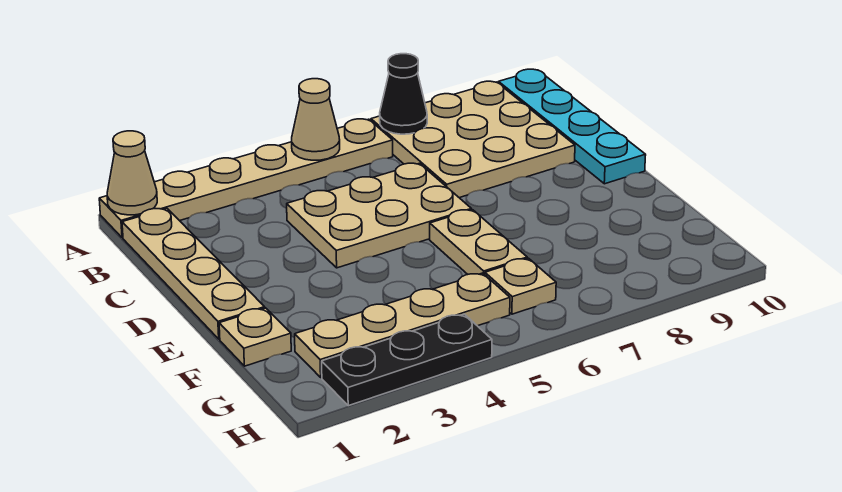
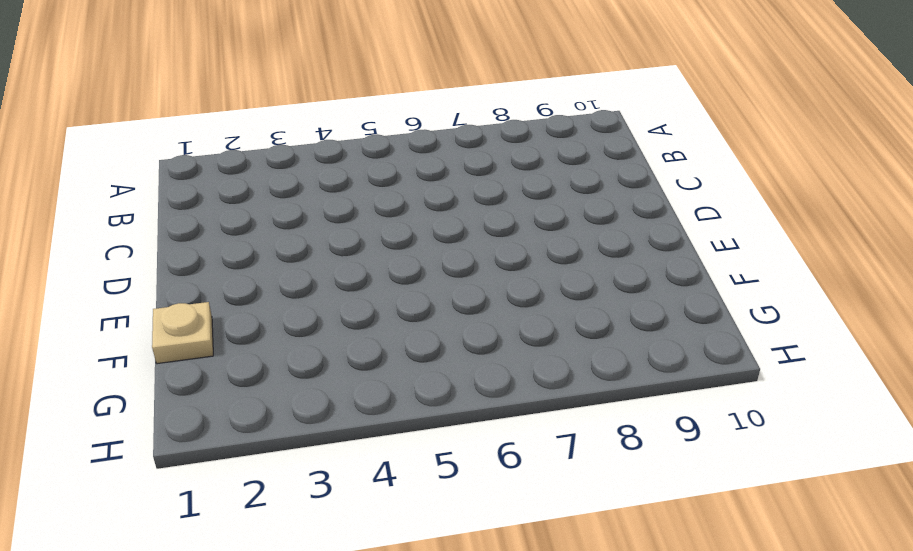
none -> tan plate A1:A6 level 1
none -> tan plate A7:C9 level 1
none -> cyan plate A10:D10 level 1

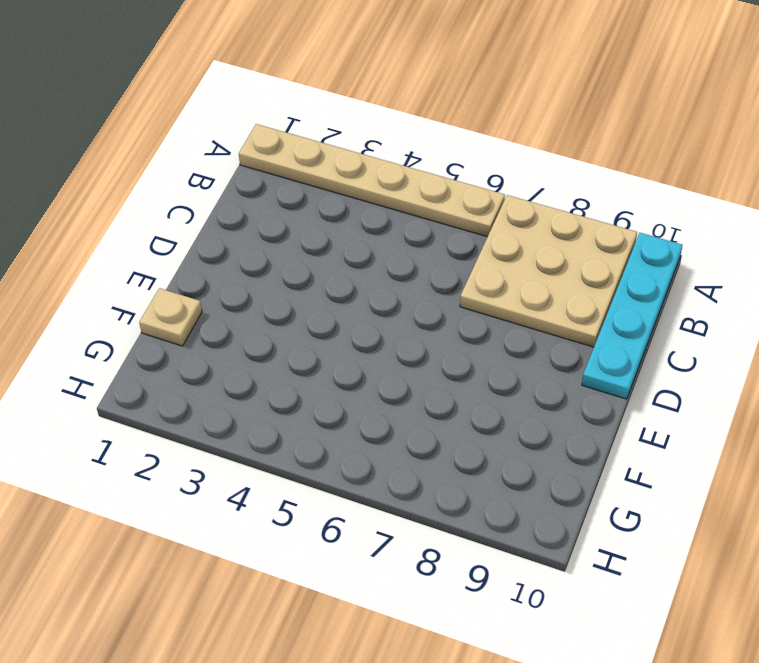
none -> tan plate B1:E1 level 1
none -> tan plate C4:D6 level 1
none -> tan plate E6:F6 level 1

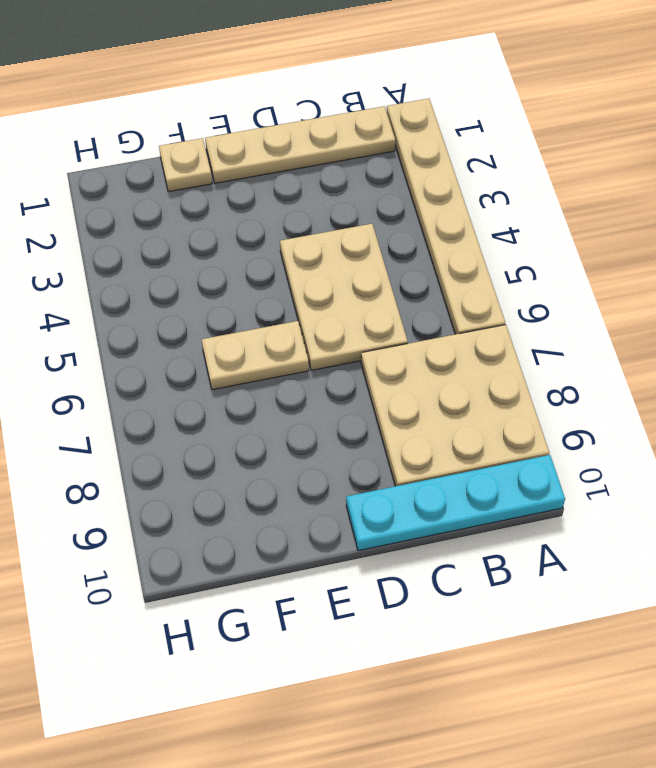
none -> tan plate G2:G5 level 1
none -> tan plate G6 level 1
none -> black plate H2:H4 level 1

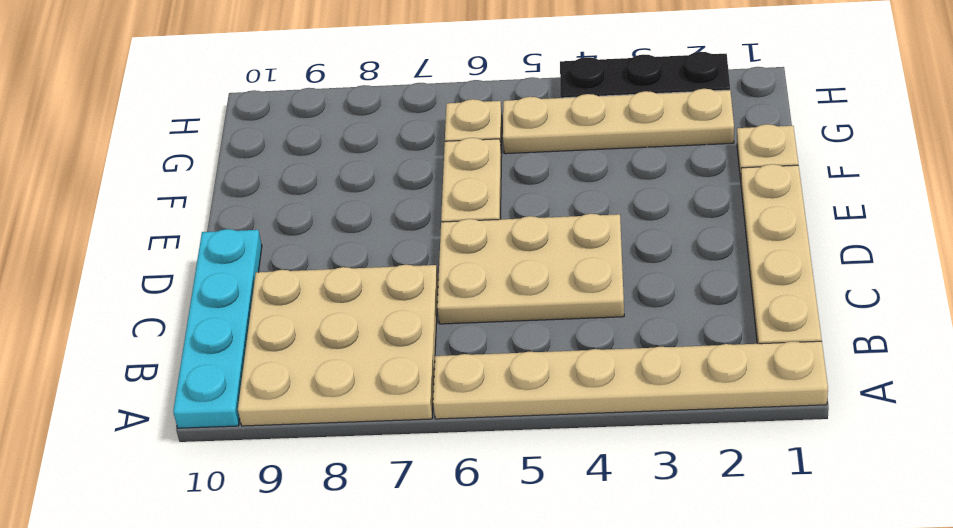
none -> tan cone A1 level 2
none -> tan cone A5 level 2
none -> black cone A7 level 2

